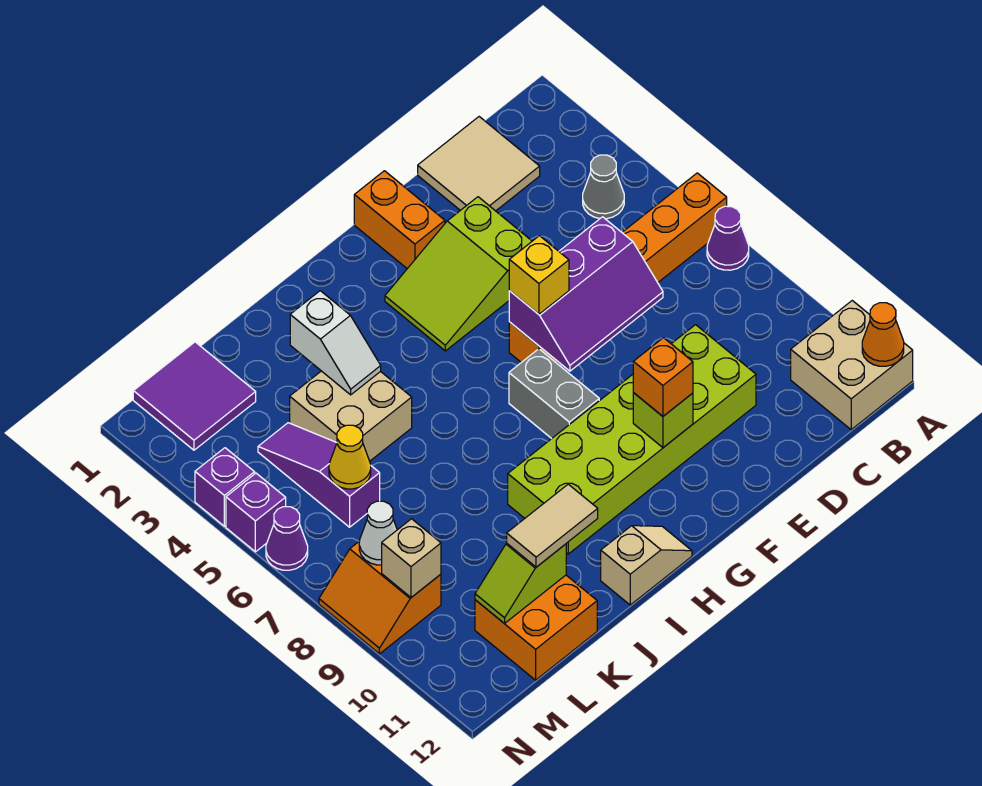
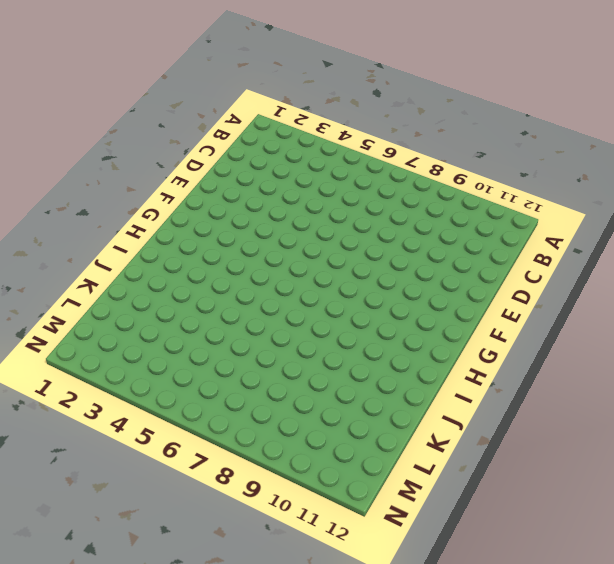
none -> orange brick A6:F6 level 1
none -> purple cone A7 level 1
none -> tan brick A11:B12 level 1

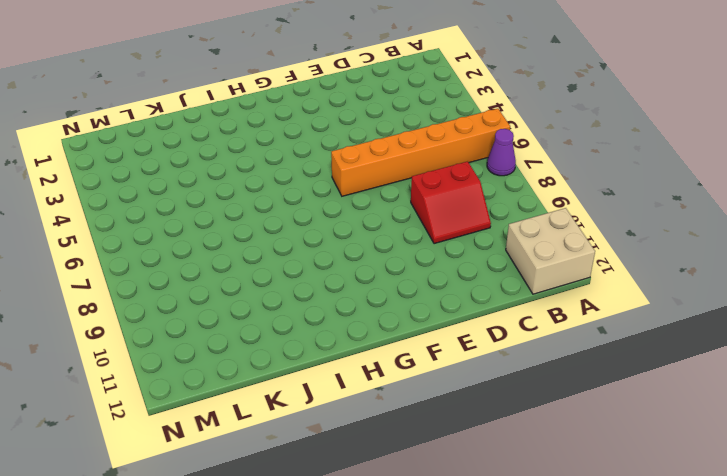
red slope C8:D9 level 1 top 8 -> lime brick D9:I10 level 1
none -> grey cone B4 level 1
none -> tan tile C1:D2 level 1
none -> lime slope E3:G4 level 1 top E

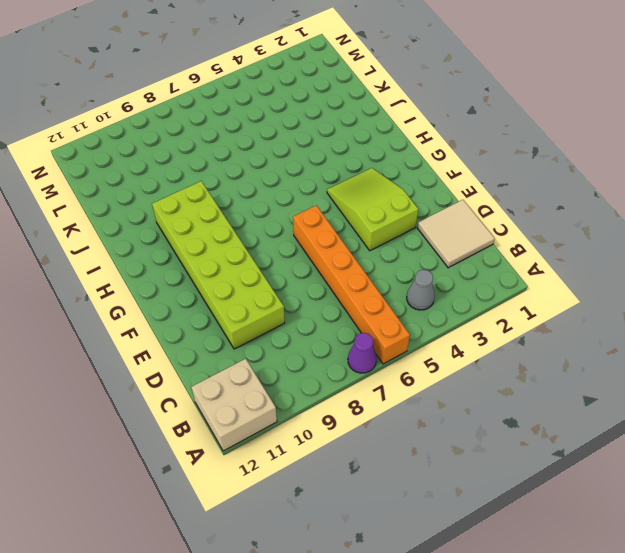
none -> orange brick F1:F2 level 1
none -> grey brick G7:G8 level 1
none -> tan slope H12:I12 level 1 top I

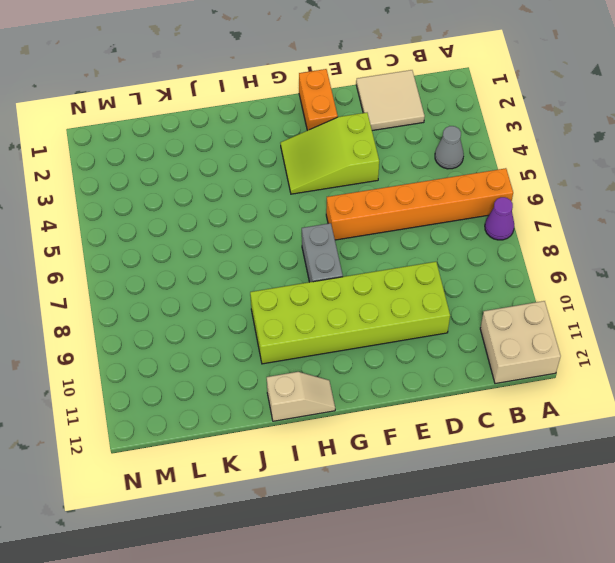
none -> tan brick J4:K5 level 1
none -> orange brick K11:L12 level 1
none -> purple tile L1:M2 level 1

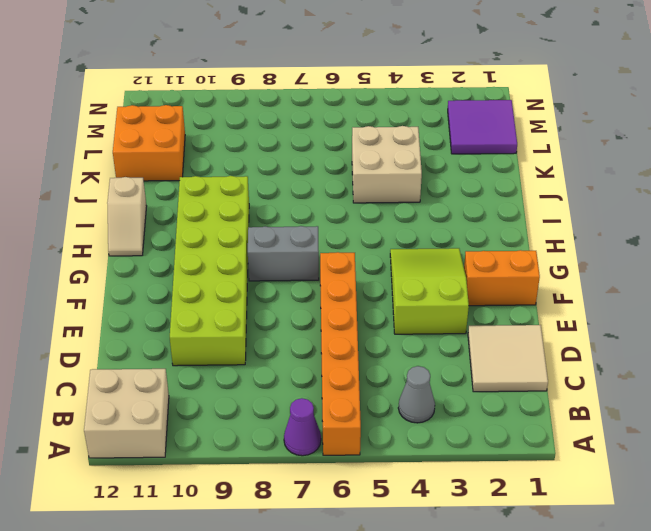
none -> purple slope L4:L6 level 1 top 6
none -> orange slope M8:N9 level 1 top M
none -> purple brick N4 level 1

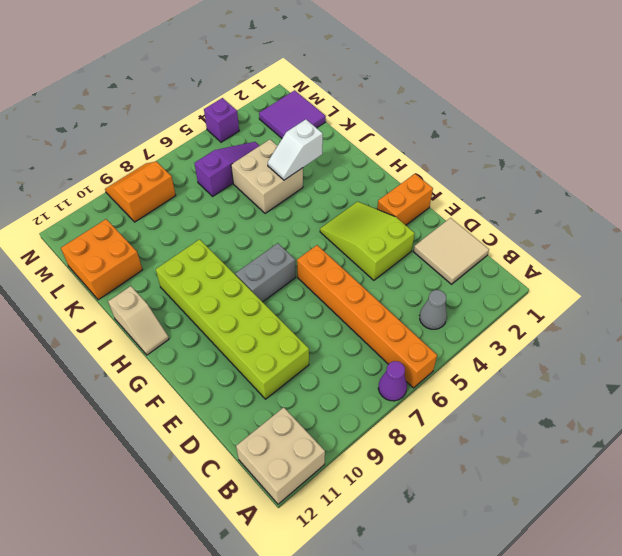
none -> purple brick N5 level 1
none -> purple cone N6 level 1
none -> orange cone A12 level 2

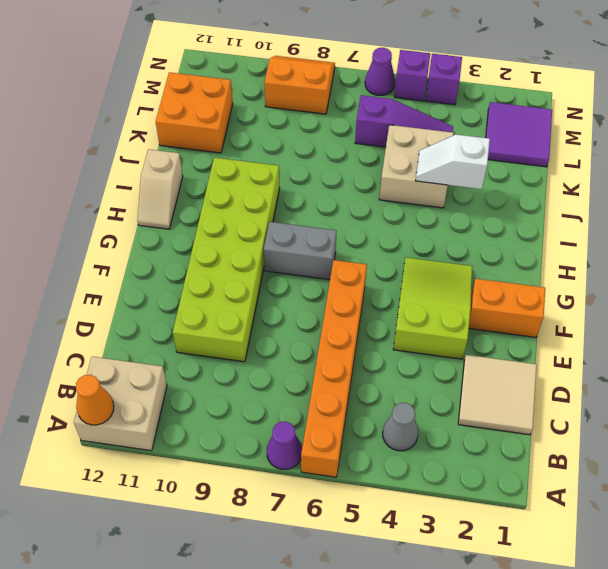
none -> purple slope D6:F7 level 2 top 6
none -> lime brick F10 level 2
none -> lime slope K11:L11 level 2 top K

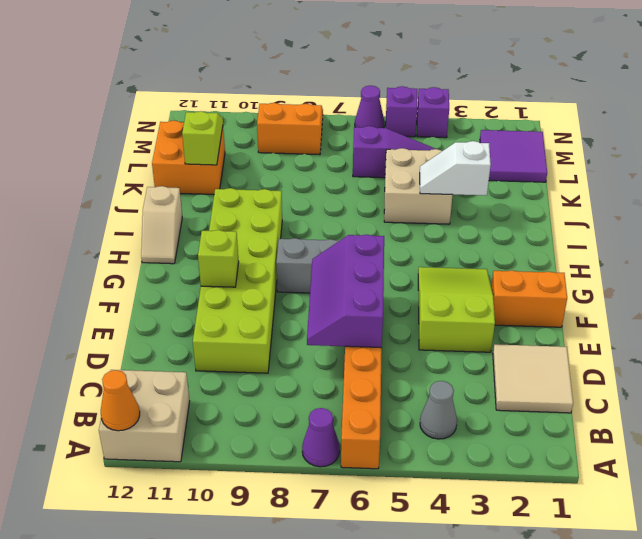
none -> yellow cone L6 level 2
none -> white cone M8 level 2
none -> tan brick M9 level 2

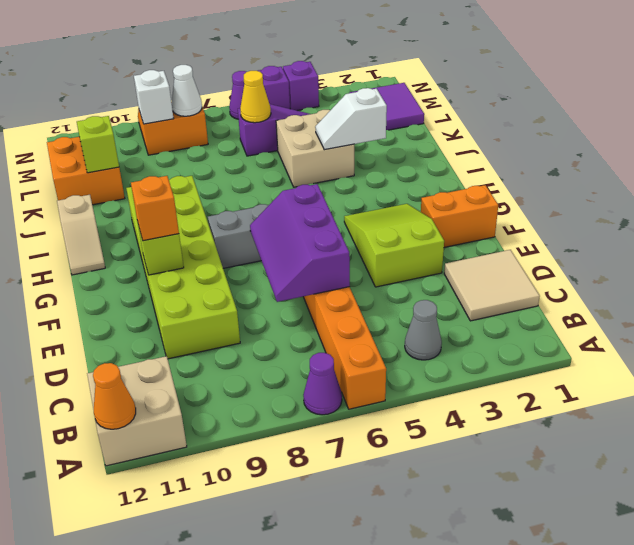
white brick M9 level 2 -> tan brick M9 level 2
none -> yellow brick F6 level 3
none -> tan tile J11:K11 level 3

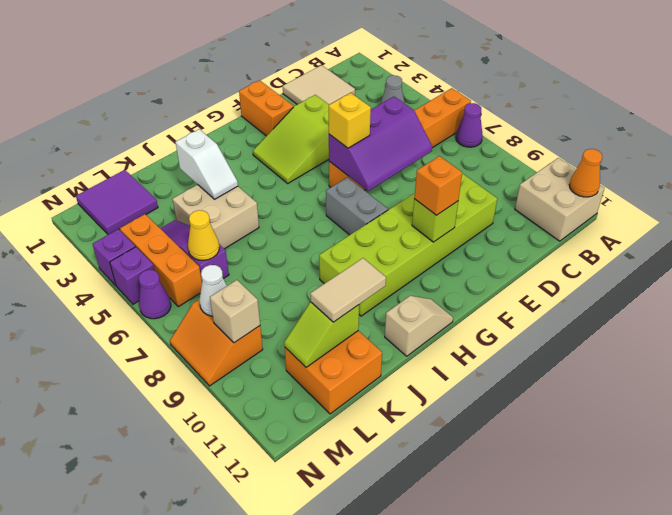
orange brick M4:M6 level 1 -> none

